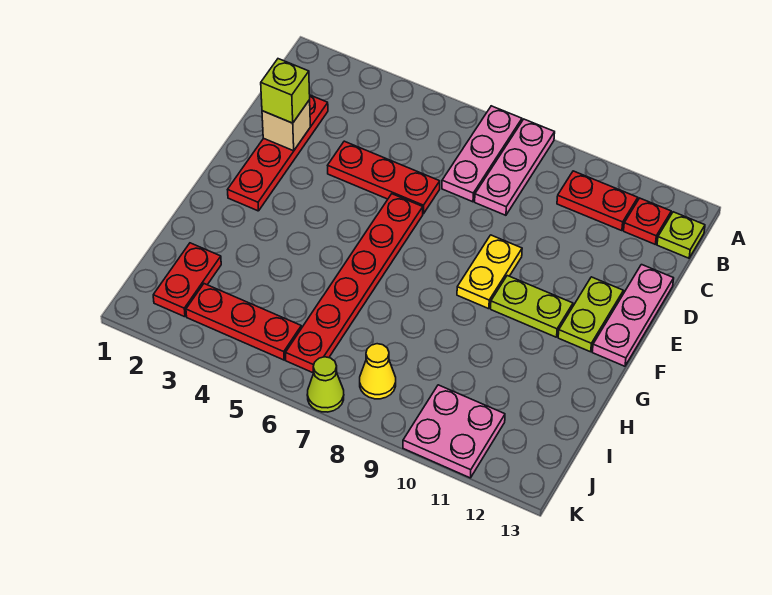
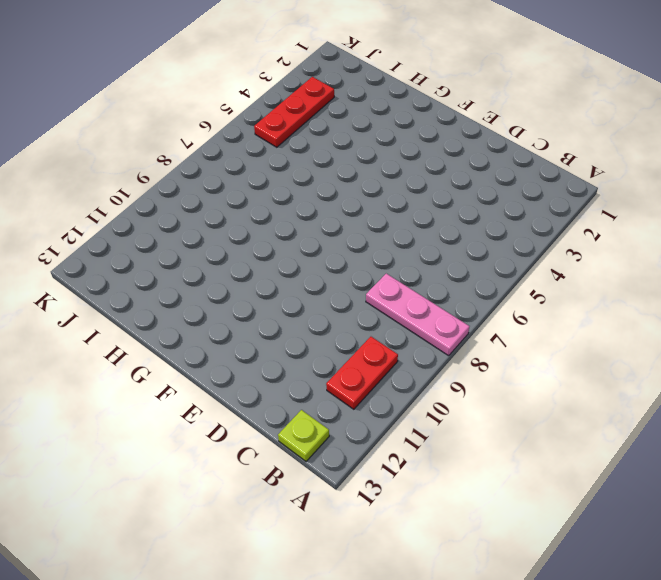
none -> pink plate A7:C7 level 1
none -> red plate B12 level 1
none -> red plate C2:F2 level 1

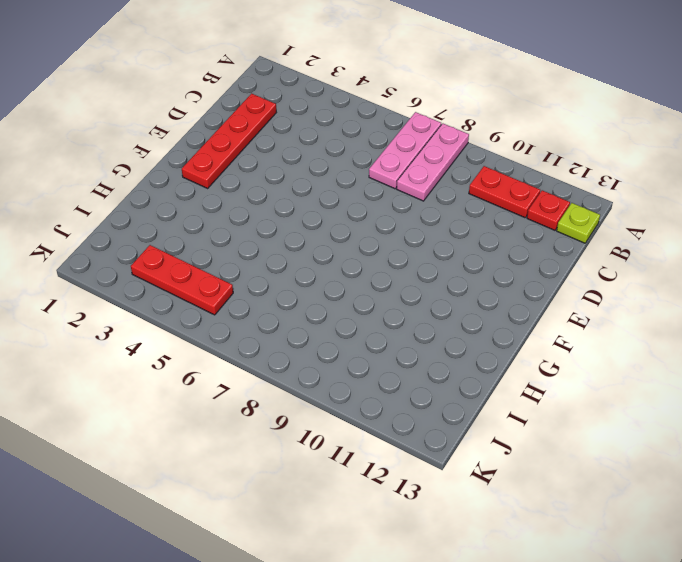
none -> red plate D4:D6 level 1
none -> pink plate D13:F13 level 1
none -> red plate E6:J6 level 1

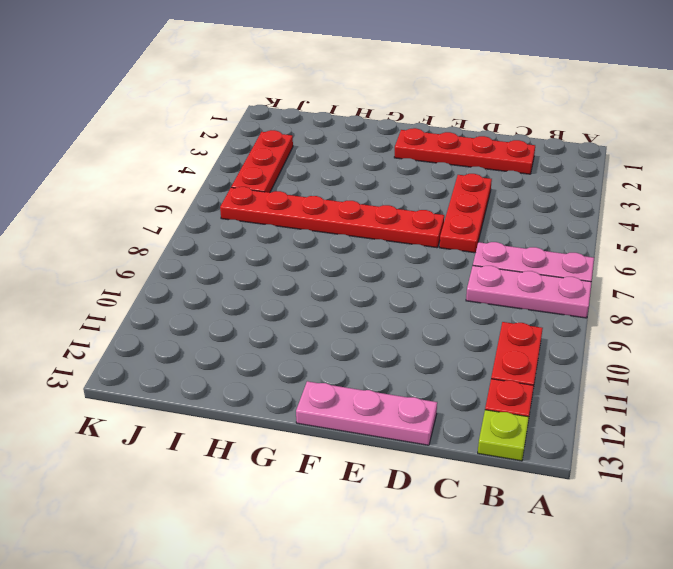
none -> yellow plate E9:F9 level 1
none -> lime plate E12:F12 level 1
none -> lime plate F10:F11 level 1

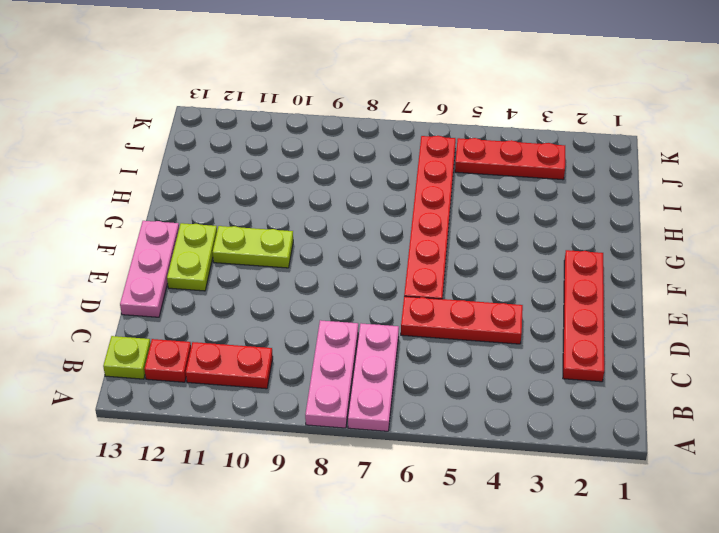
none -> yellow plate E9:F9 level 1
none -> red plate I2:J2 level 1
none -> yellow cone J8 level 1

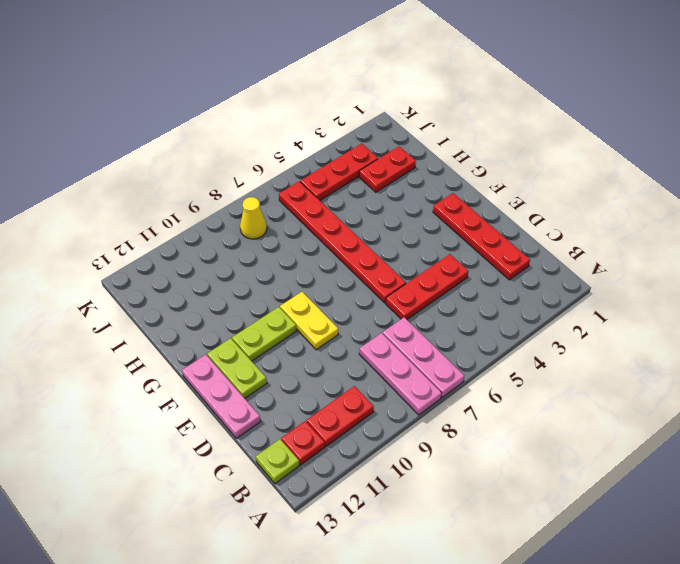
red plate I2:I3 level 1 -> red plate I2:J2 level 1
none -> pink plate J10:K11 level 1
none -> lime cone K7 level 1
none -> tan brick D2 level 2

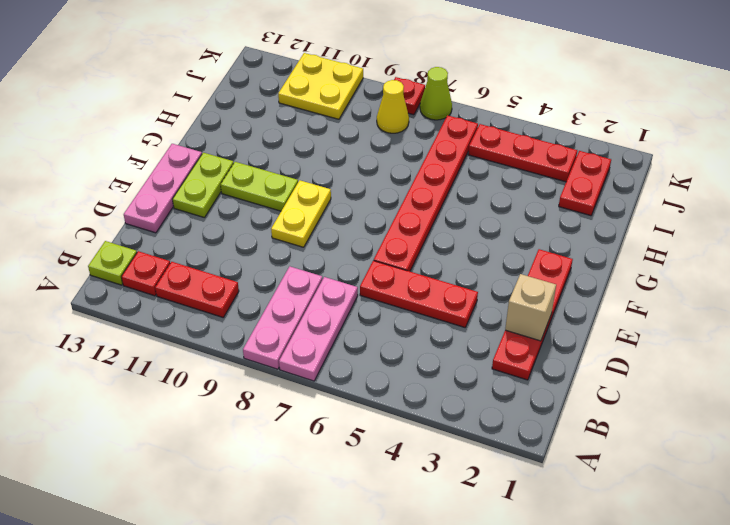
yellow plate J10:K11 level 1 -> pink plate J10:K11 level 1
red plate K8 level 1 -> none
none -> lime brick D2 level 3

